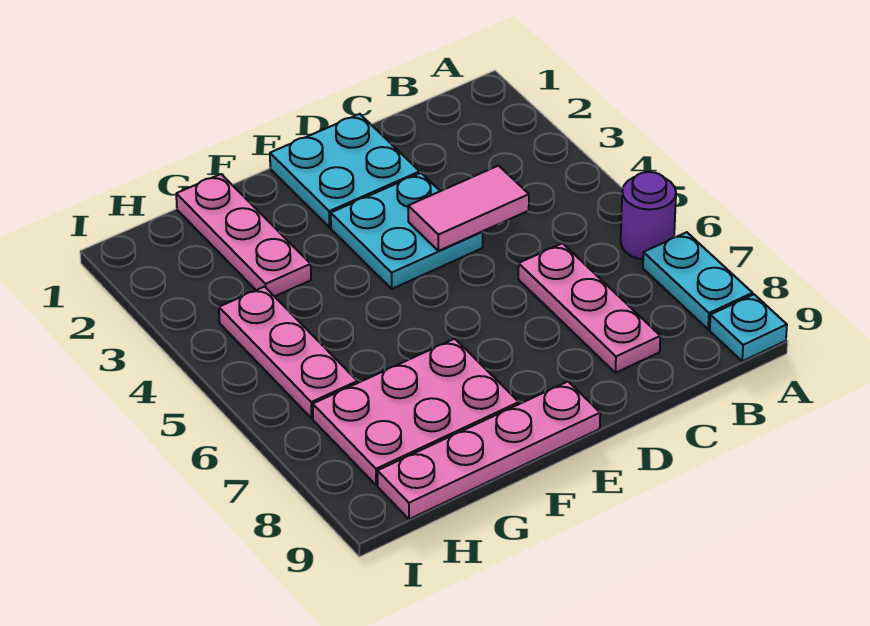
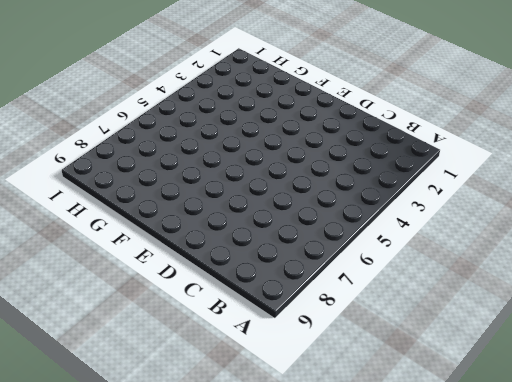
none -> purple round brick A6 level 1
none -> cyan plate A7:A8 level 1

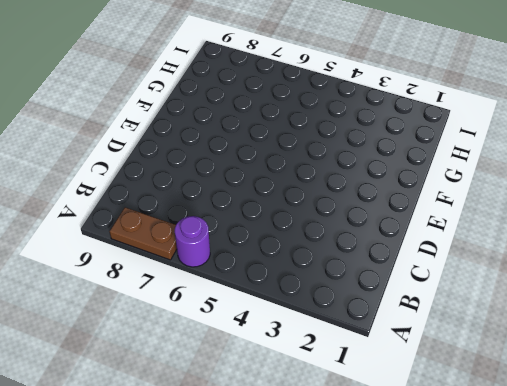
brown plate A7:A8 level 1 -> cyan plate A7:A8 level 1
none -> cyan plate A9 level 1
none -> pink plate C6:C8 level 1

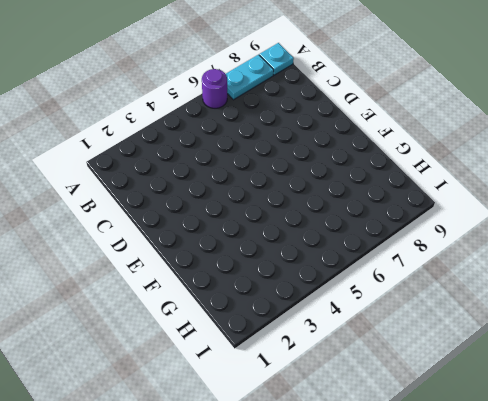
none -> pink plate C6:C8 level 1
none -> cyan plate D1:E2 level 1

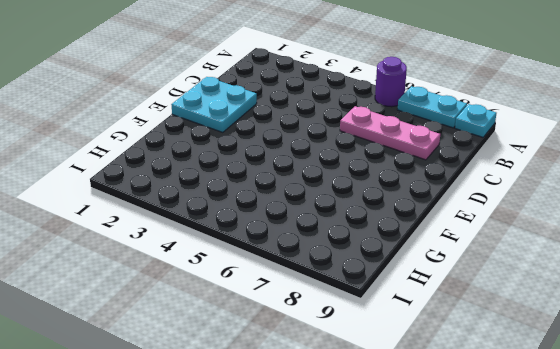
none -> cyan plate D3:E4 level 1
none -> pink plate E9:H9 level 1

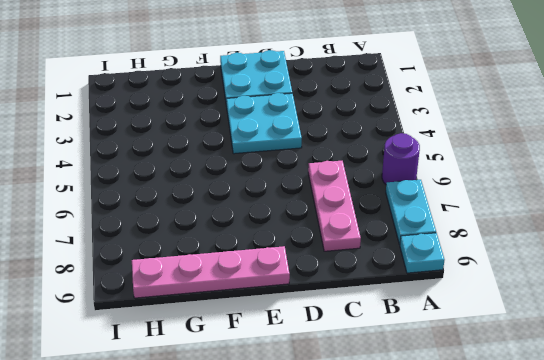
none -> pink plate F7:H8 level 1
none -> pink plate G1:G3 level 1

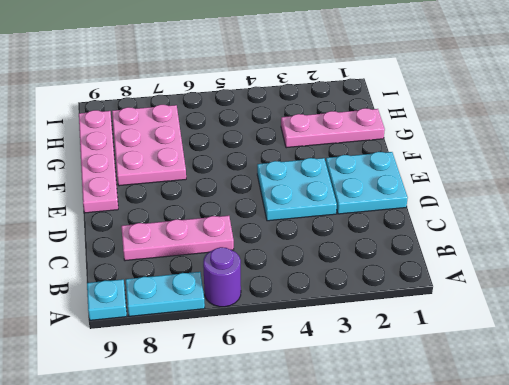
none -> pink plate H4:H6 level 1
none -> pink tile C4:D4 level 2

